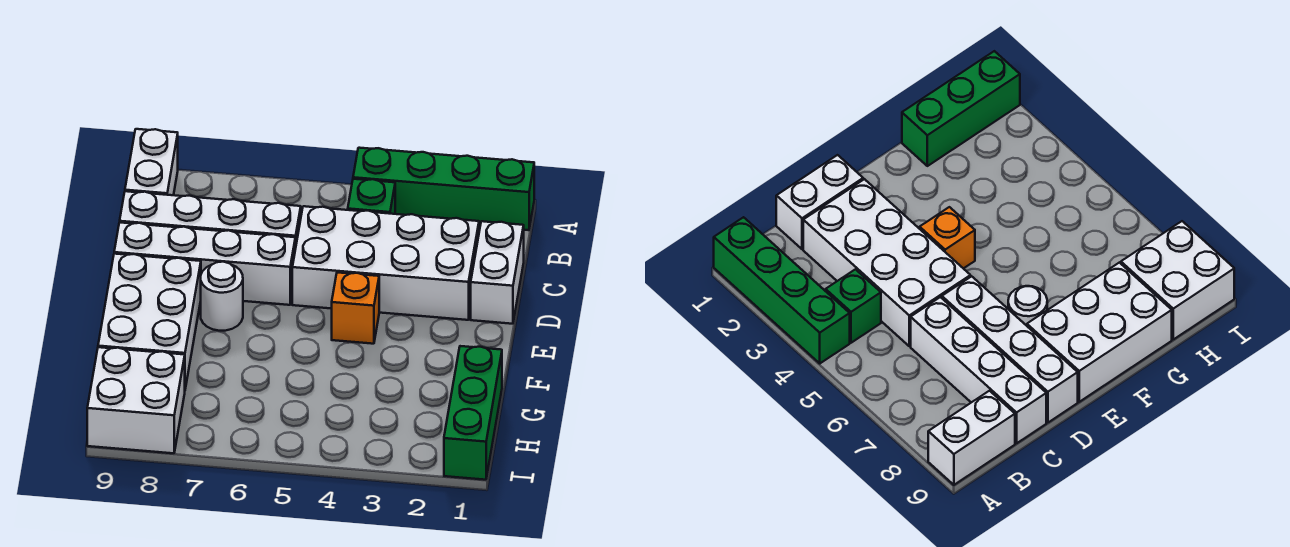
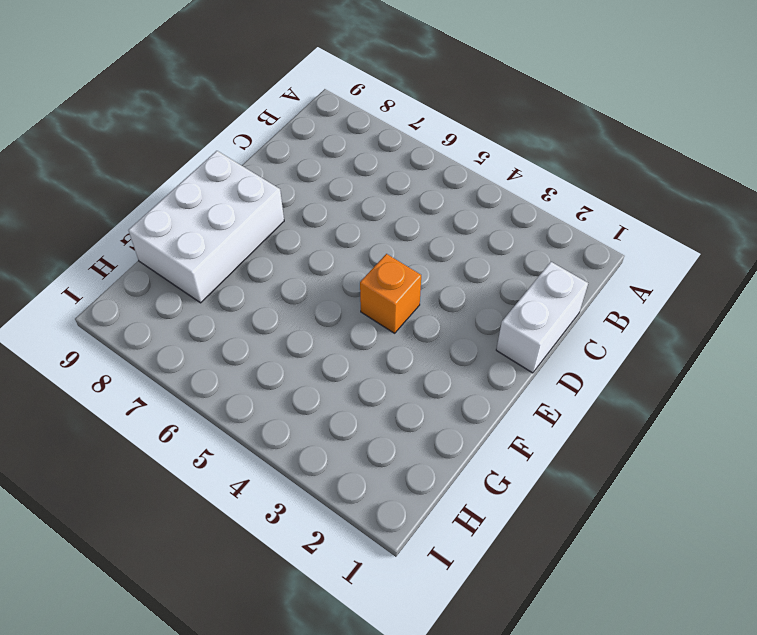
none -> green brick A1:A4 level 1
none -> white brick A9:B9 level 1
none -> green brick B4 level 1

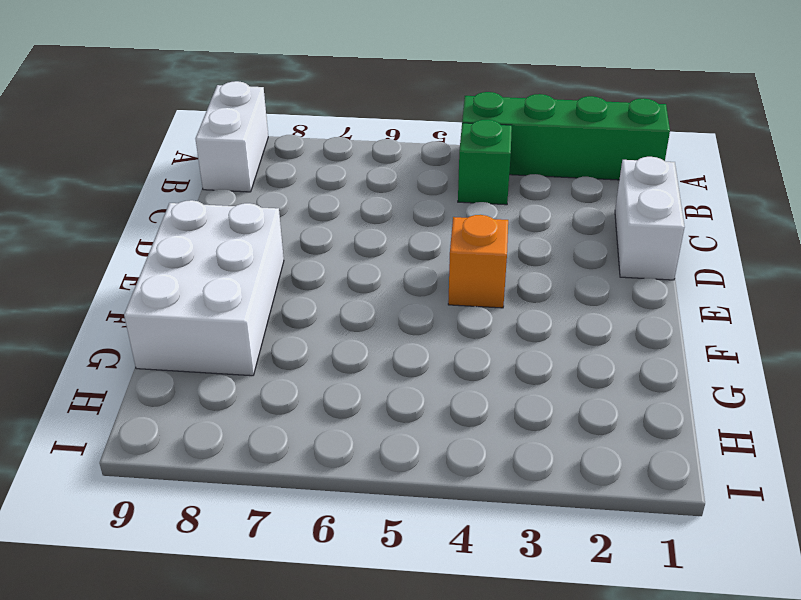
none -> white brick C2:D5 level 1
none -> white brick C6:C9 level 1
none -> white brick D6:D9 level 1

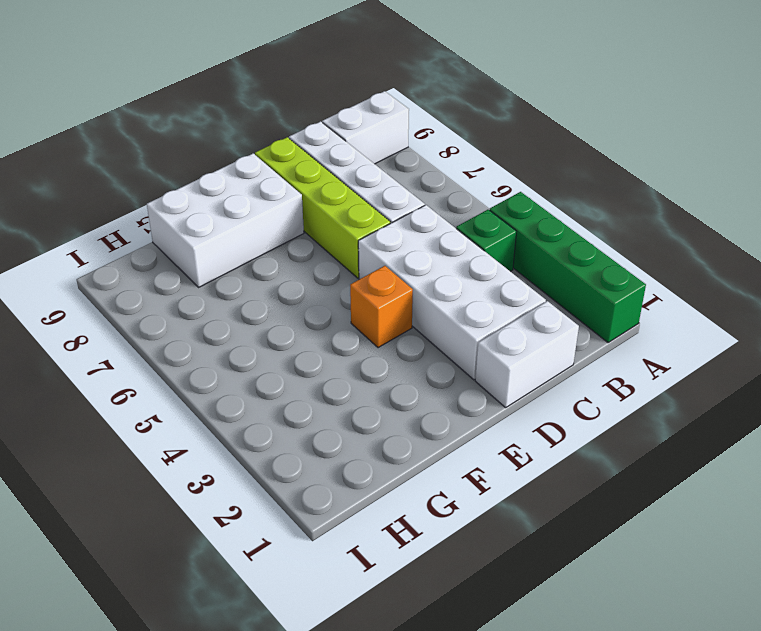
lime brick D6:D9 level 1 -> white brick D6:D9 level 1
none -> white round brick E7 level 1
none -> green brick G1:I1 level 1
none -> white brick H8:I9 level 1

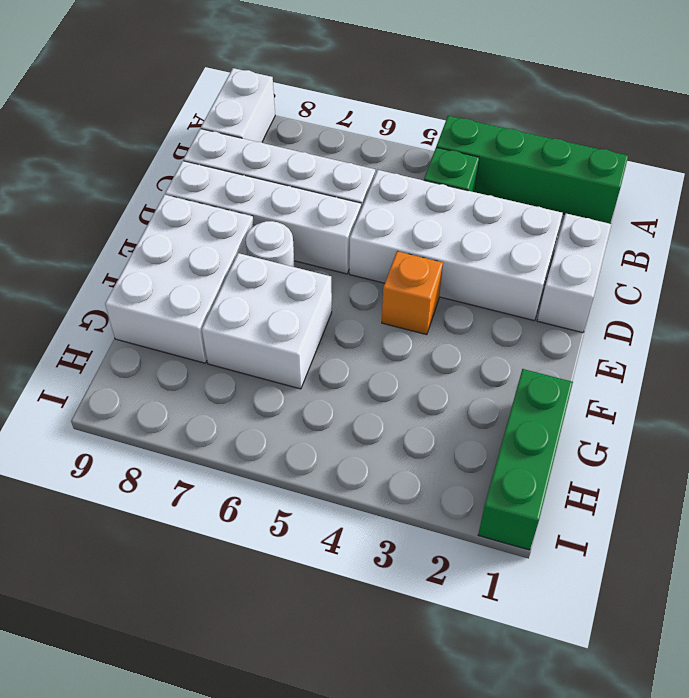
white brick F6:G7 level 1 -> white brick H8:I9 level 1

